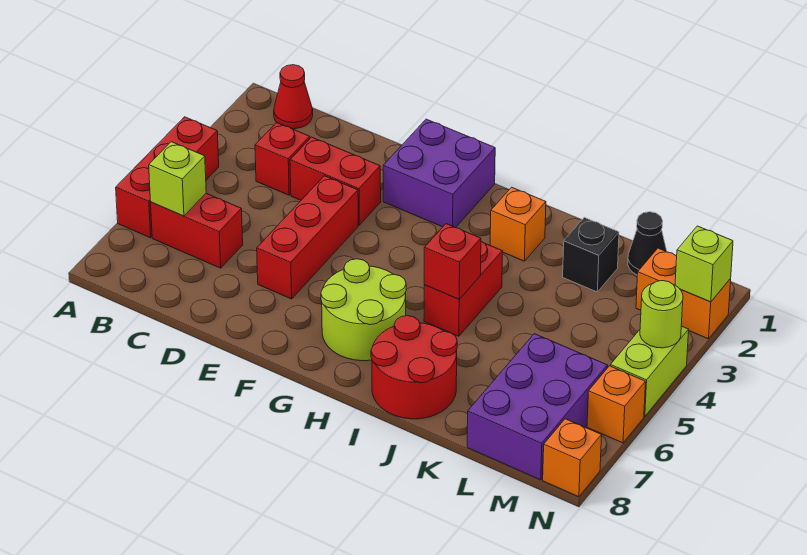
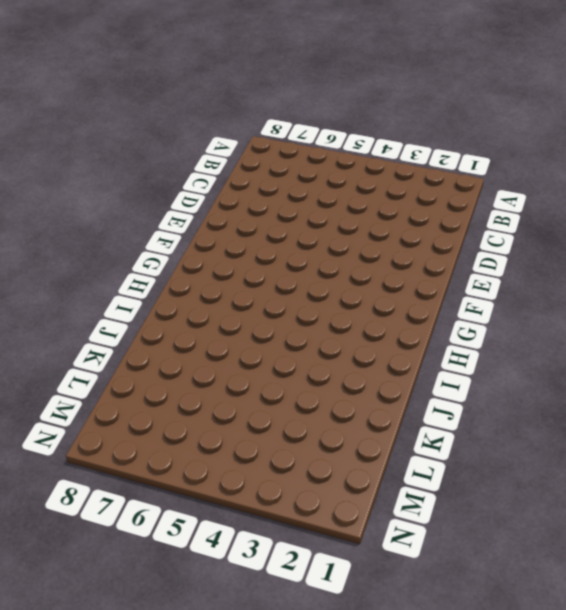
none -> red brick A4:A6 level 1
none -> red cone B1 level 1
none -> red brick B6:C6 level 1

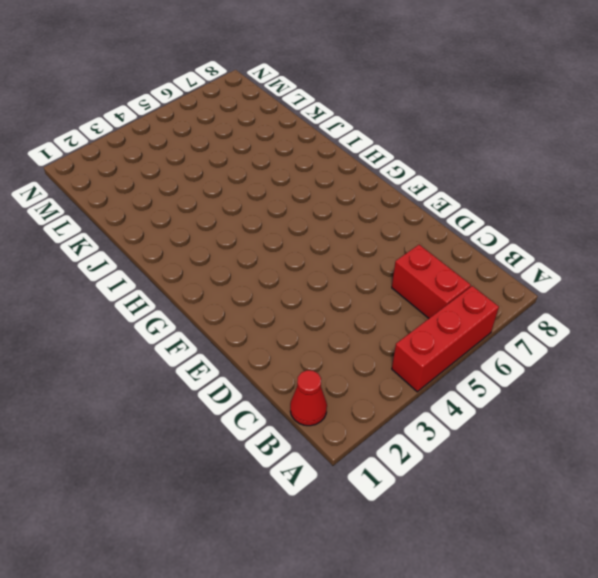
none -> red brick C3 level 1
none -> red brick D3:E3 level 1
none -> red brick E4:E6 level 1

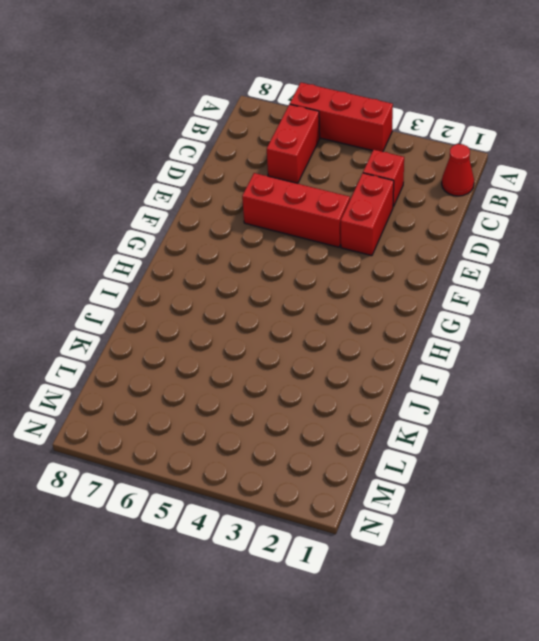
none -> purple brick F1:G2 level 1
none -> lime round brick G6:H7 level 1
none -> orange brick I2 level 1

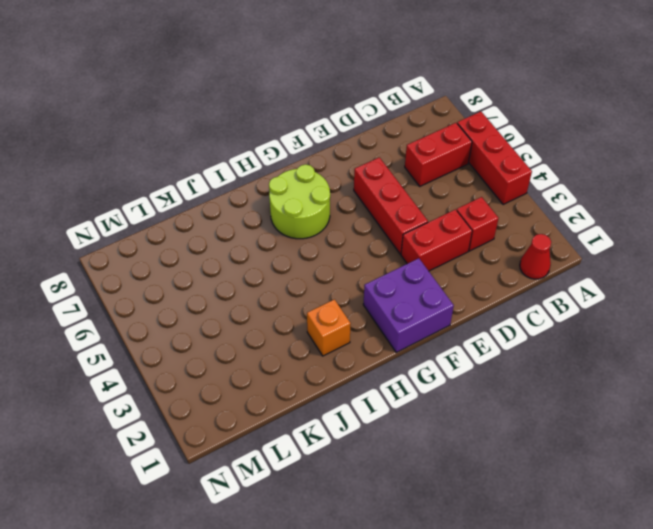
none -> red brick I4:I5 level 1
none -> red round brick I7:J8 level 1
none -> black brick K2 level 1

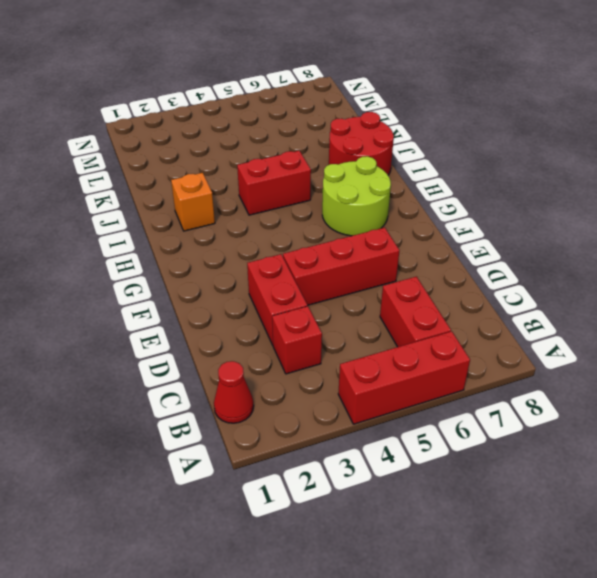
none -> purple brick F1:G2 level 1
none -> black brick K2 level 1
none -> black cone L1 level 1

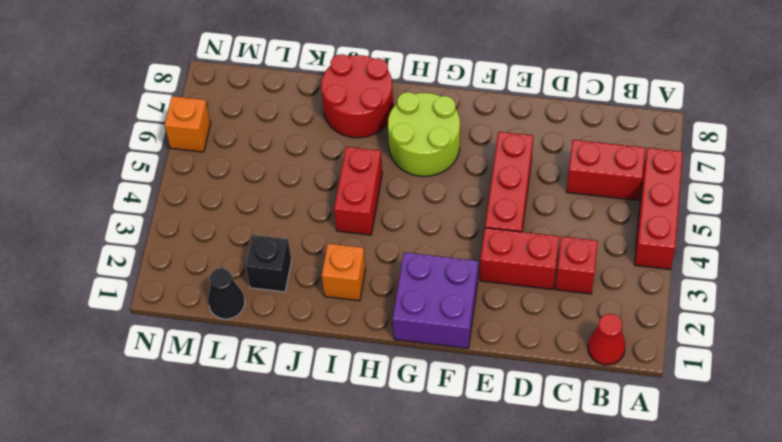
none -> purple brick L6:M8 level 1
none -> orange brick M2:N2 level 1
none -> lime brick N4:N5 level 1

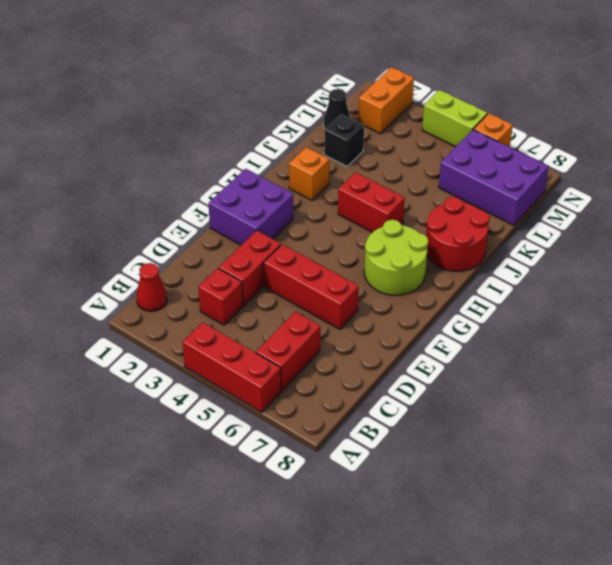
none -> orange brick N8 level 1
none -> lime brick B6 level 2
none -> red brick I5 level 2

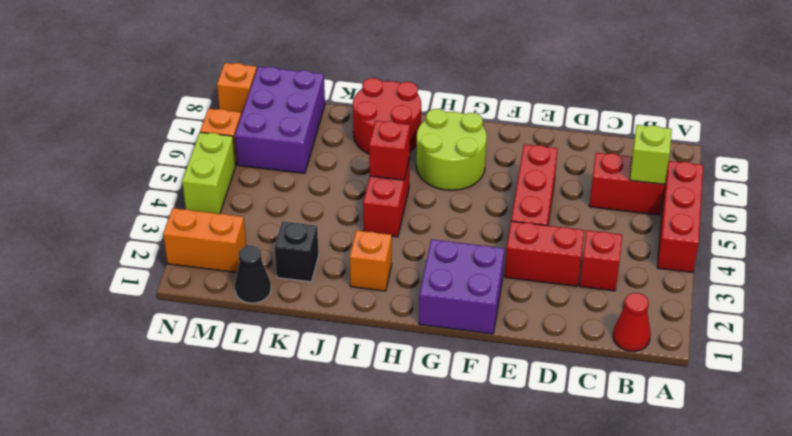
none -> lime brick N2 level 2
none -> lime round brick N4 level 2

